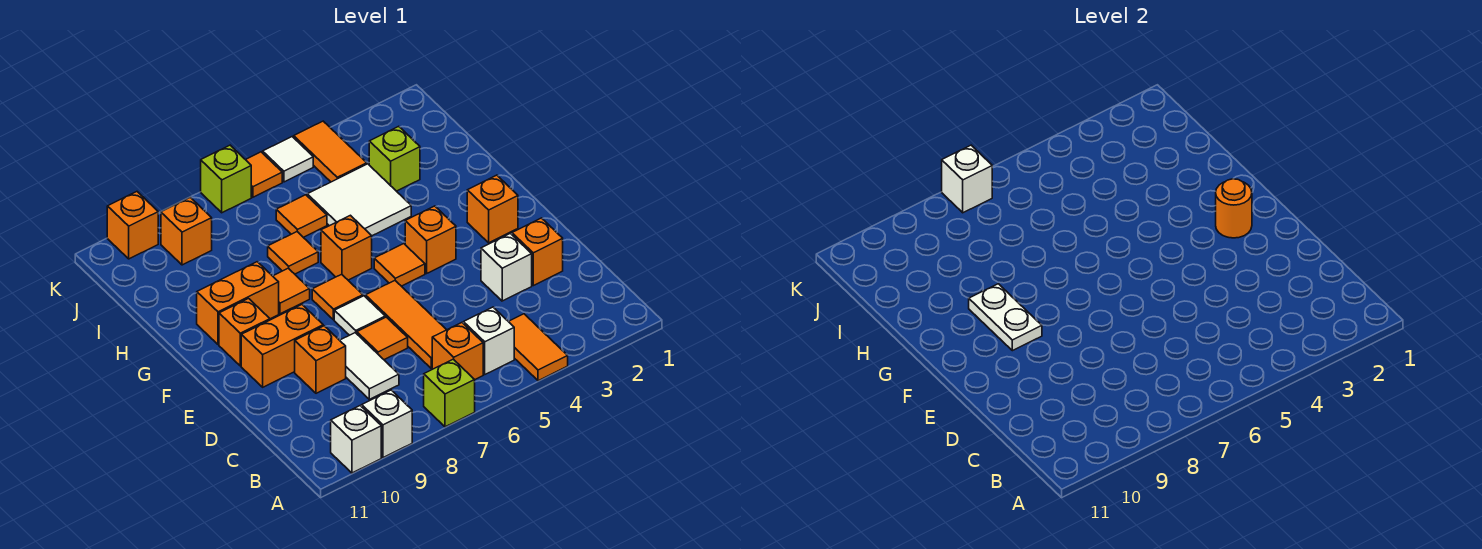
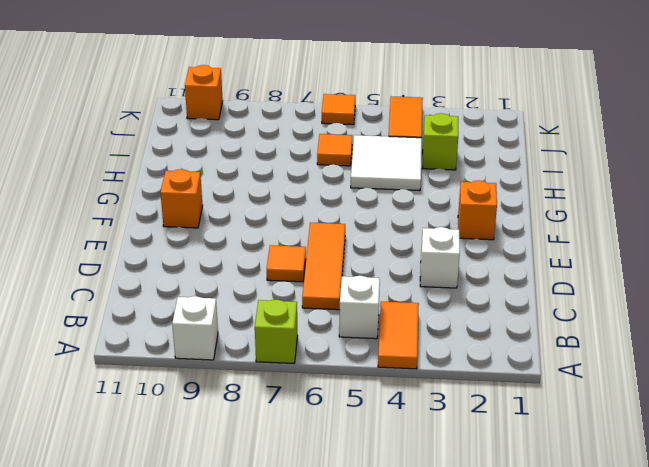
none -> white brick A10 level 1
none -> orange brick B6 level 1
none -> white tile C8:D8 level 1
none -> orange brick D2 level 1

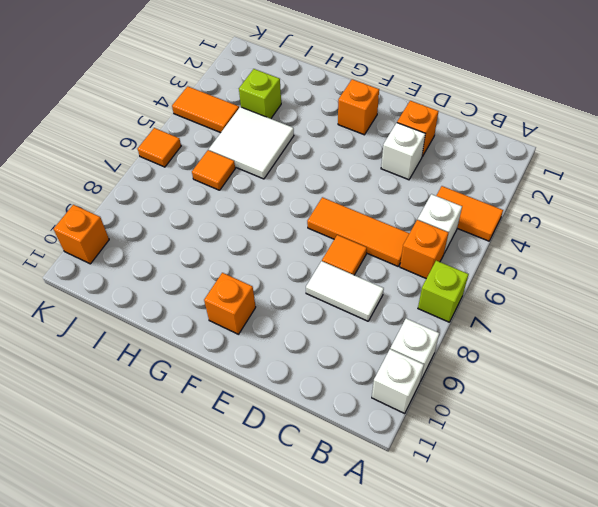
none -> orange brick D9 level 1
none -> white tile E7 level 1
none -> orange brick E9:E10 level 1
none -> orange brick F4 level 1

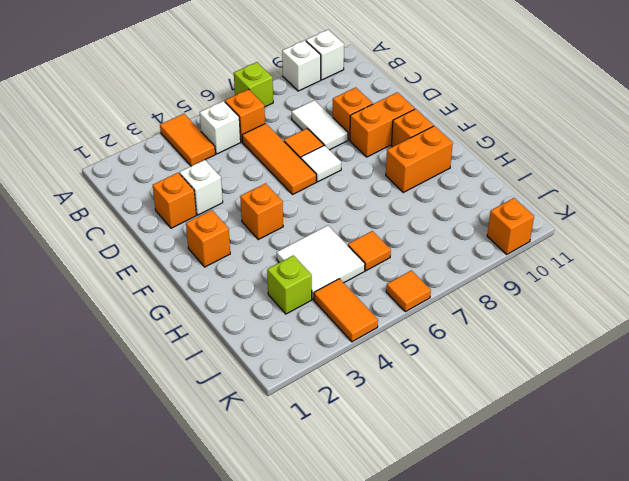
none -> orange tile F5 level 1
none -> orange tile F7 level 1
none -> orange brick G6 level 1
none -> orange tile G8 level 1

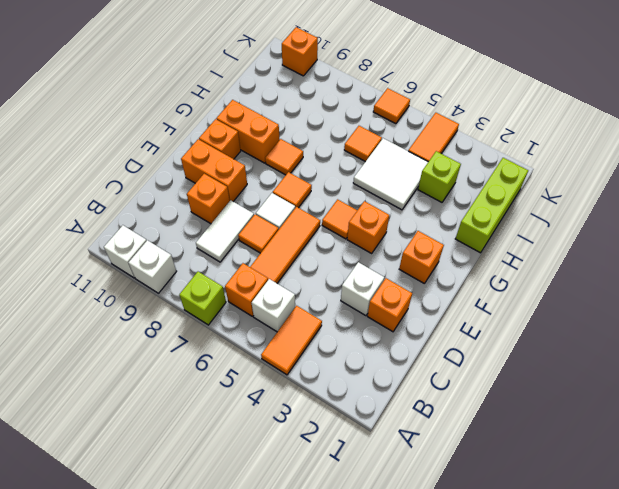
lime brick H1:J1 level 1 -> none
none -> orange brick G6 level 1
none -> orange tile H7 level 1
none -> orange brick J9 level 1
none -> white tile K5 level 1

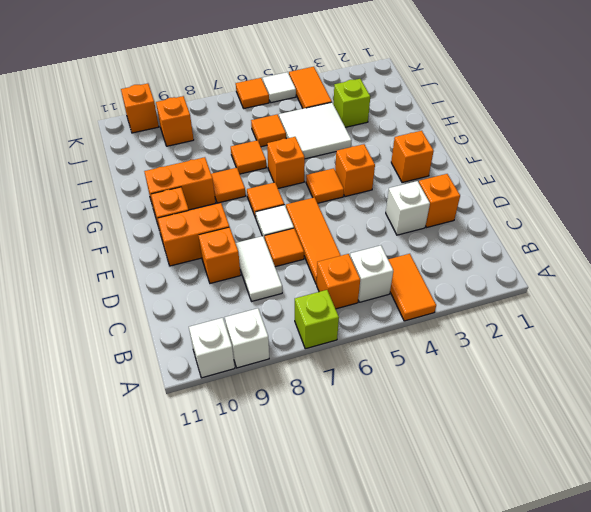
none -> lime brick K7 level 1
none -> orange round brick F2 level 2
none -> white plate F9:G9 level 2
none -> white brick K7 level 2

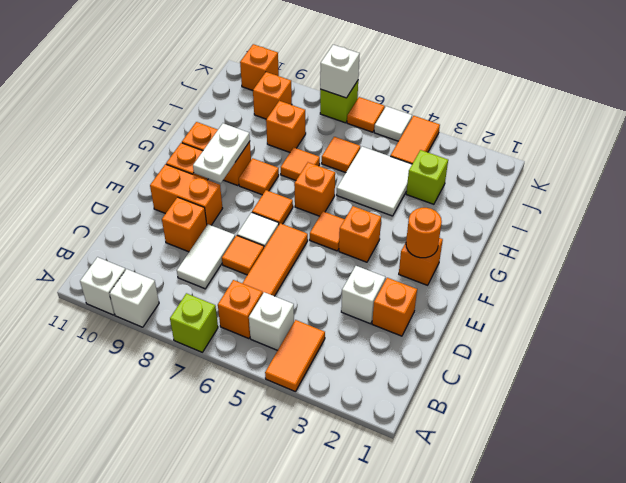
orange brick I8 level 1 -> none

